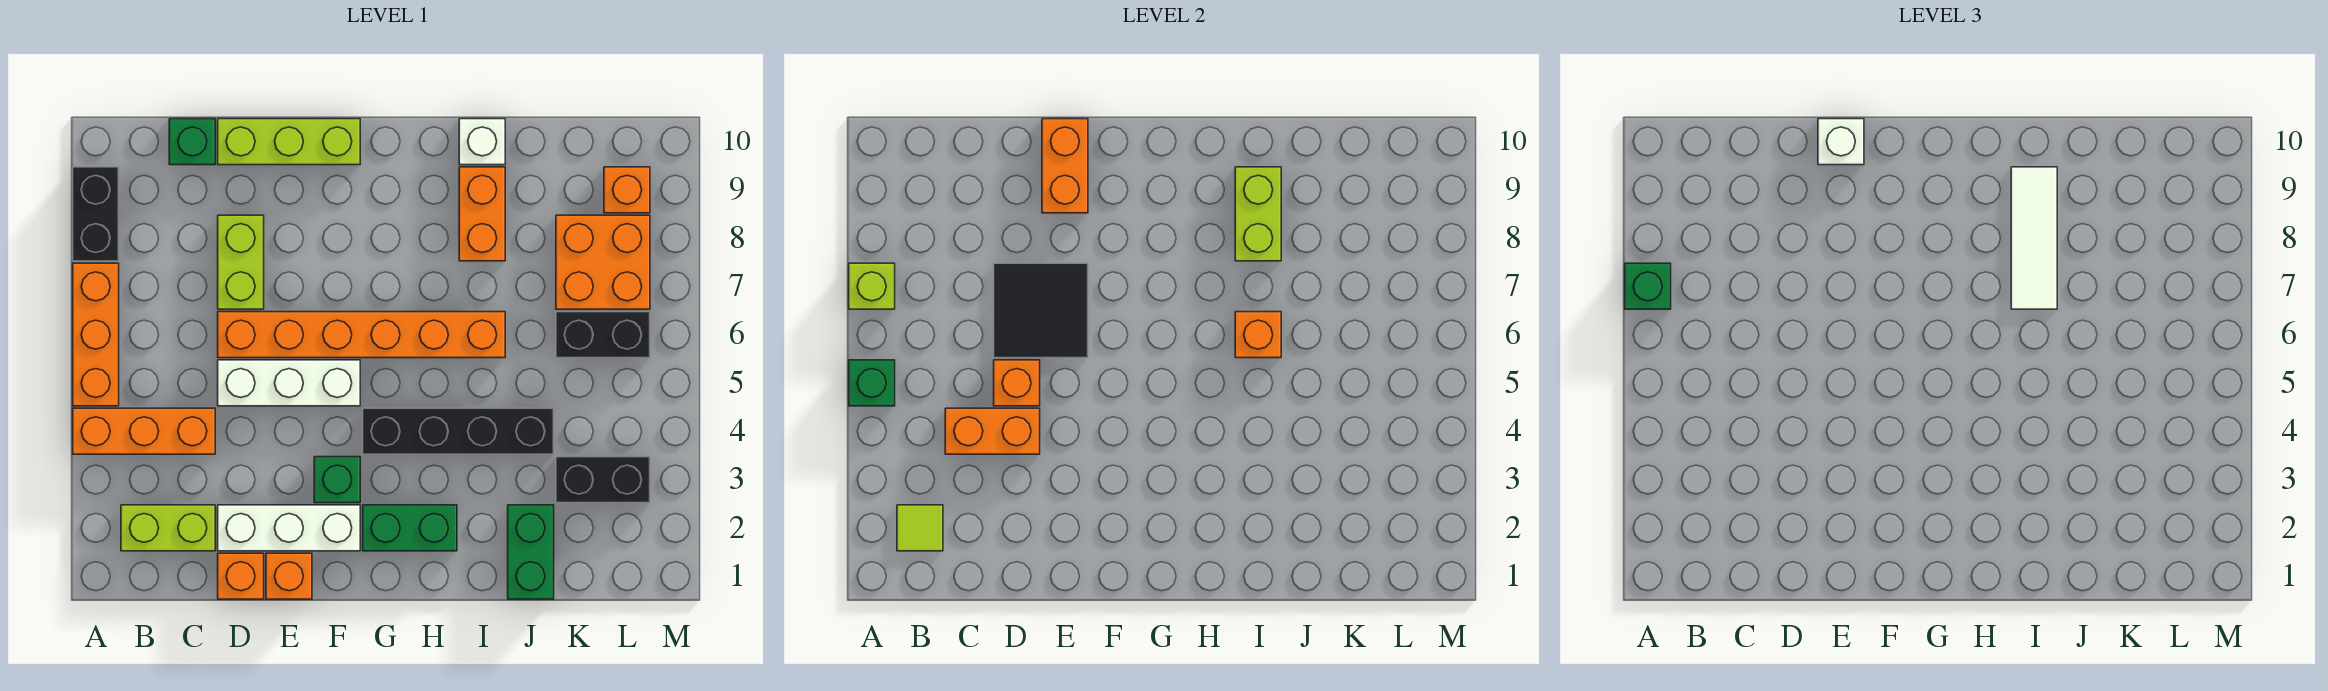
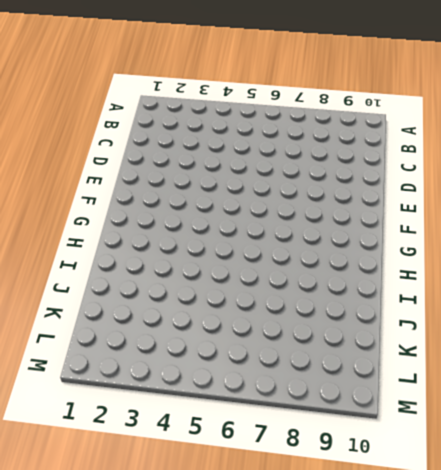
none -> orange brick A4:C4 level 1
none -> orange brick A5:A7 level 1
none -> black brick A8:A9 level 1
none -> lime brick B2:C2 level 1

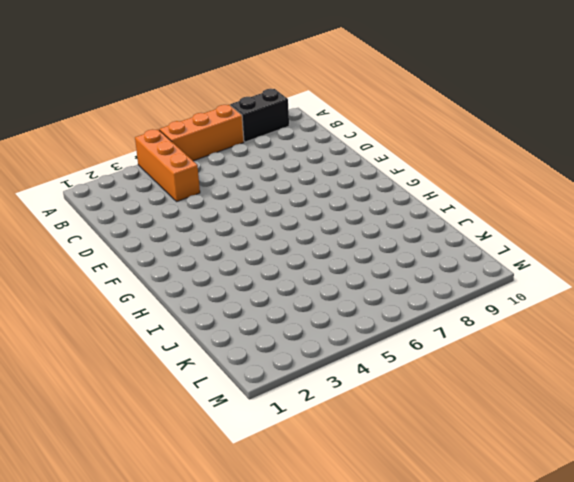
none -> lime brick B2:C2 level 1
none -> green brick C10 level 1
none -> orange brick D1 level 1
none -> white brick D2:F2 level 1

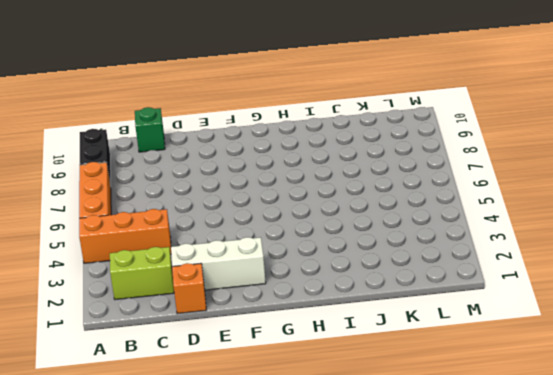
none -> white brick D5:F5 level 1
none -> orange brick D6:I6 level 1
none -> lime brick D7:D8 level 1
none -> lime brick D10:F10 level 1

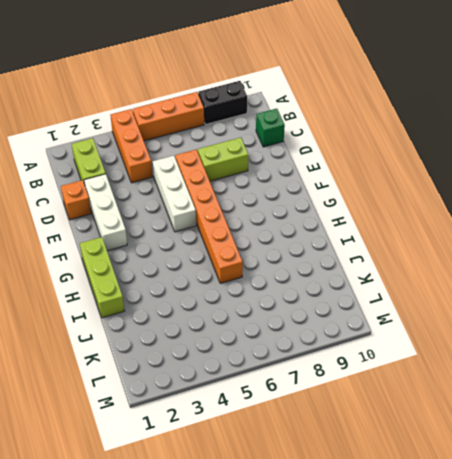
lime brick G1:I1 level 1 -> lime brick D10:F10 level 1
none -> orange brick E1 level 1
none -> green brick F3 level 1
none -> green brick G2:H2 level 1
none -> black brick G4:J4 level 1

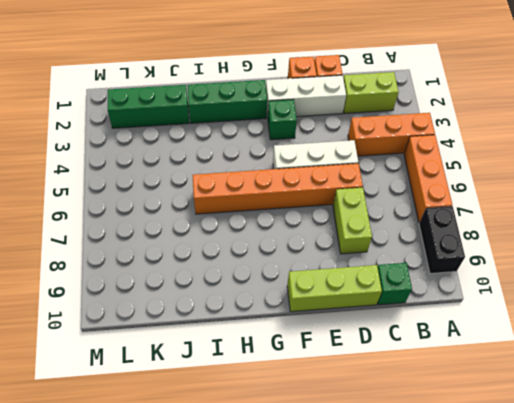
green brick G2:I2 level 1 -> green brick G2:H2 level 1
green brick J2:L2 level 1 -> green brick J1:J2 level 1
none -> black brick G4:J4 level 1
none -> orange brick I8:I9 level 1
none -> white brick I10 level 1
none -> black brick K3:L3 level 1

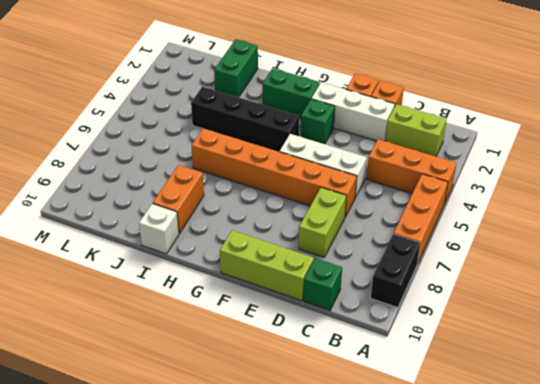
none -> black brick K3:L3 level 1
none -> black brick K6:L6 level 1
none -> orange brick K7:L8 level 1
none -> orange brick L9 level 1

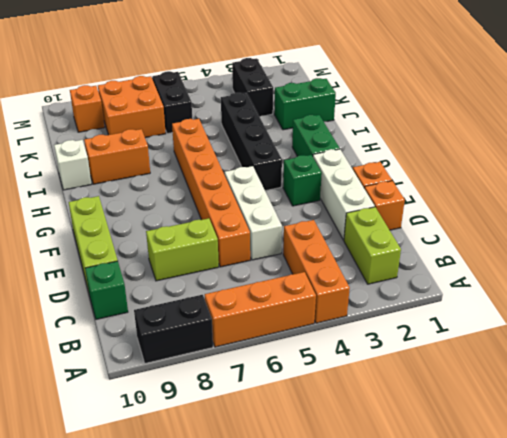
none -> green brick A5 level 2
none -> lime brick A7 level 2
none -> lime tile B2 level 2
none -> orange brick C4:D4 level 2

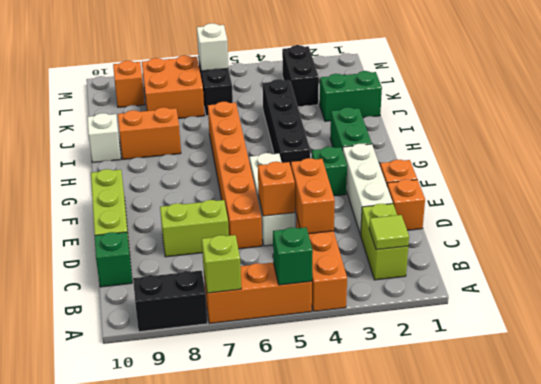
white brick L6 level 2 -> white brick E10 level 3
none -> black tile D6:E7 level 2
none -> orange brick E9:E10 level 2
none -> orange brick I6 level 2
none -> lime brick I8:I9 level 2

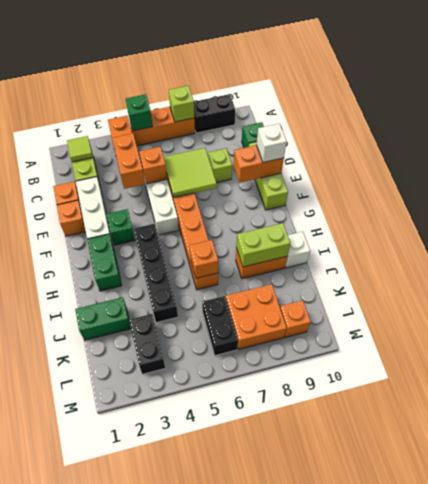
lime tile D6:E7 level 2 -> black tile D6:E7 level 2
none -> green brick A7 level 3
none -> white tile I7:I9 level 3

